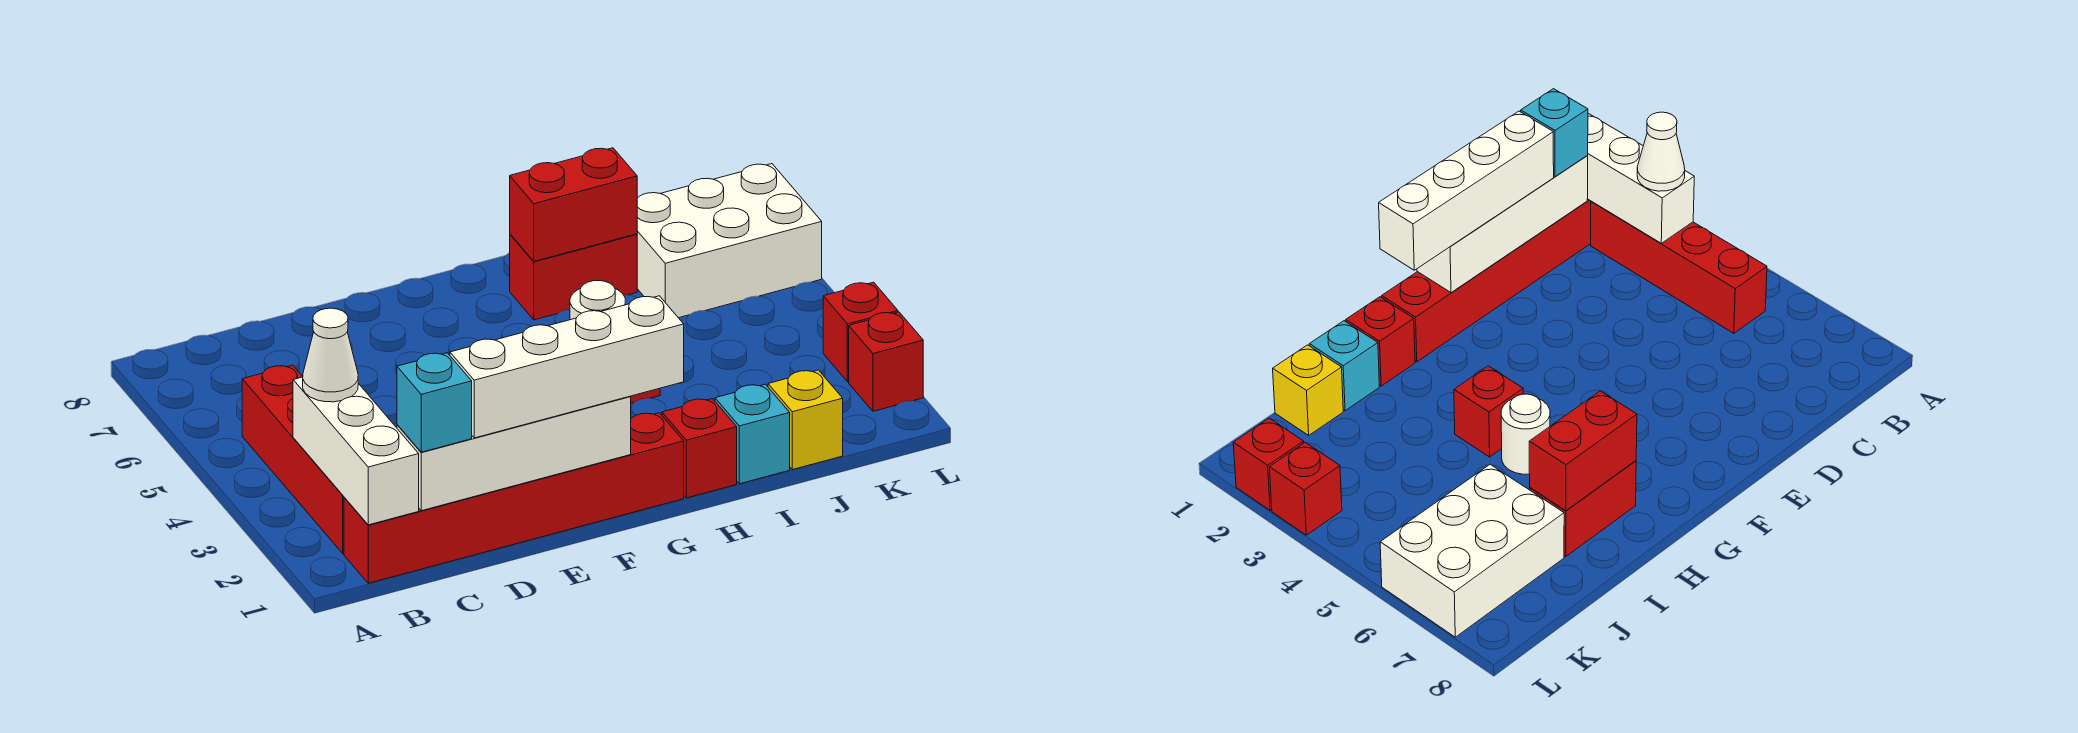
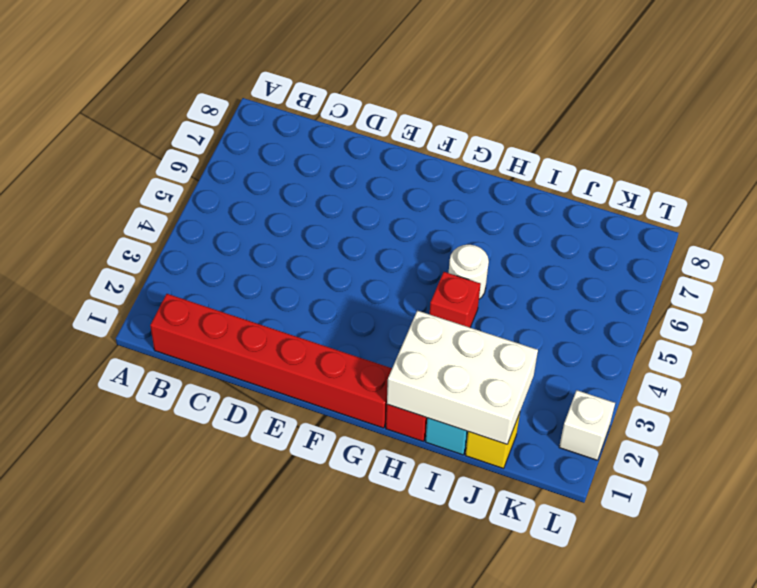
white brick H1:J2 level 2 -> white brick J6:L7 level 1
white brick L2 level 1 -> red brick L2 level 1
none -> red brick B2:B5 level 1
none -> red brick H7:I7 level 1
none -> red brick L3 level 1

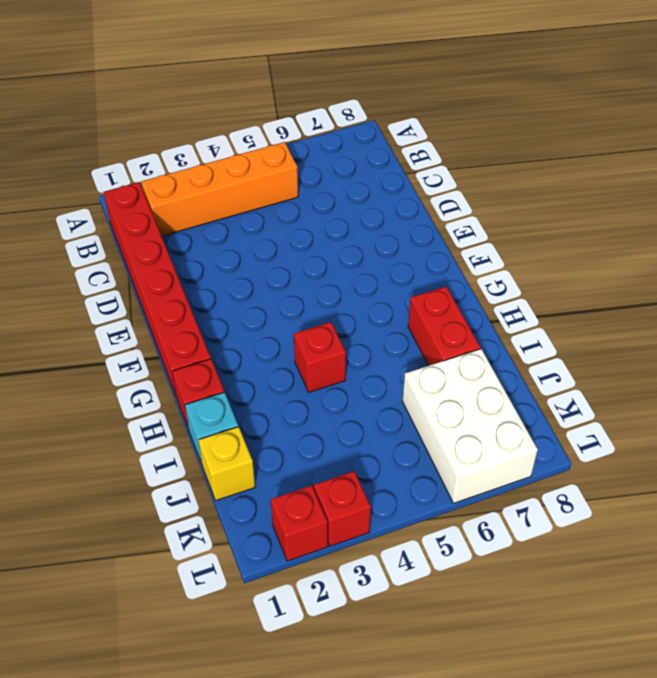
orange brick B2:B5 level 1 -> red brick B2:B5 level 1
none -> white round brick H5 level 1
none -> white brick B1:B3 level 2
none -> white brick C1:F1 level 2

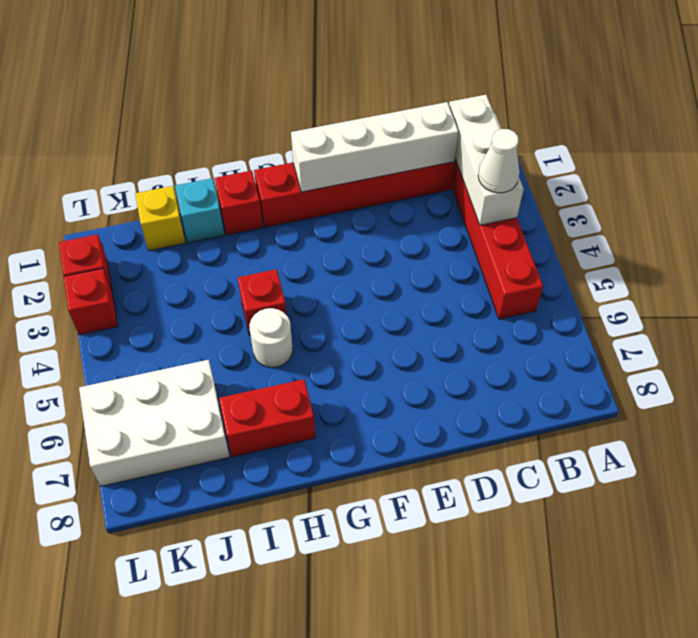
none -> red brick H7:I7 level 2
none -> cyan brick C1 level 3
none -> white brick D1:G1 level 3

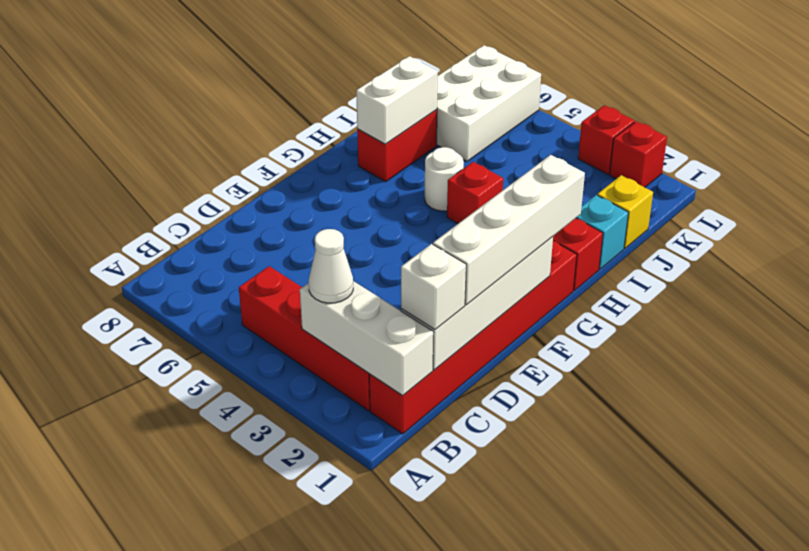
white brick C1 level 3 -> cyan brick C1 level 3
white brick H7:I7 level 2 -> red brick H7:I7 level 2

